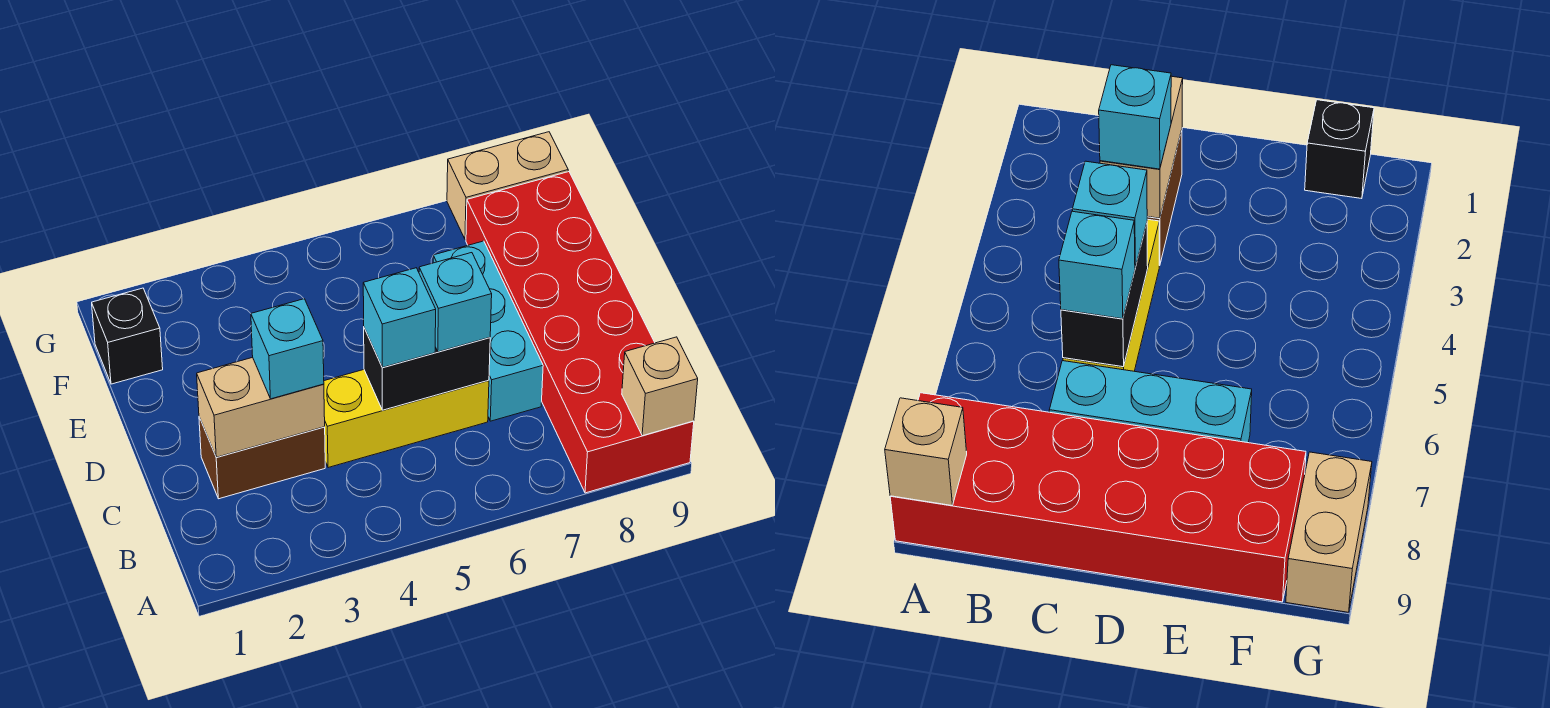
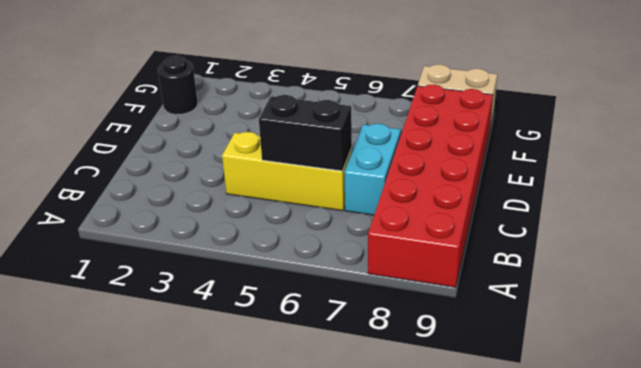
cyan brick C7:D7 level 1 -> cyan brick C7:E7 level 1
black round brick F1 level 1 -> black brick F1 level 1
none -> brown brick C2:C3 level 1
none -> tan brick A9 level 2
none -> tan brick C2:C3 level 2

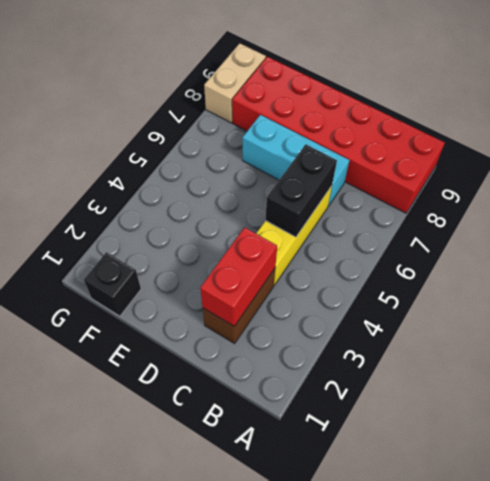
red brick C2:C3 level 2 -> tan brick C2:C3 level 2
none -> tan brick A9 level 2
none -> cyan brick C3 level 3
none -> cyan brick C5 level 3

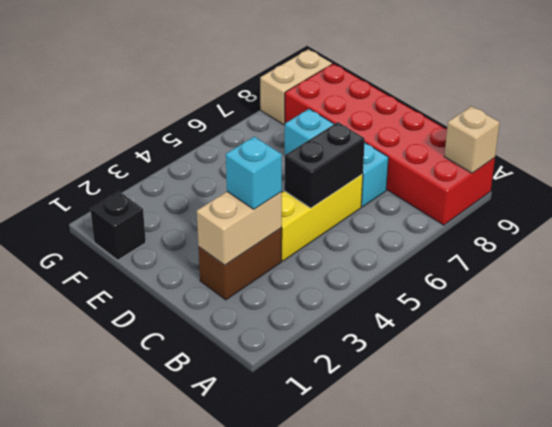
none -> cyan brick C5 level 3
none -> cyan brick C6 level 3

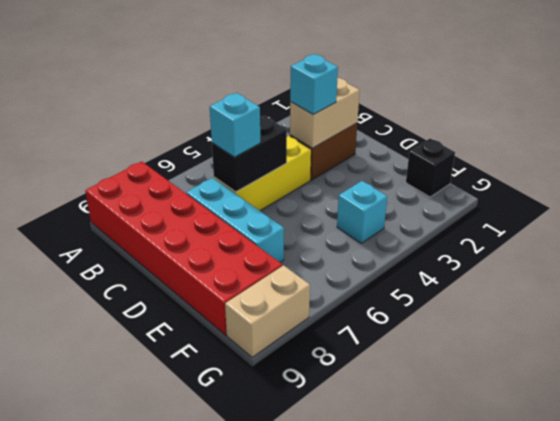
cyan brick F4 level 1 -> cyan brick C5 level 3
none -> tan brick A9 level 2

